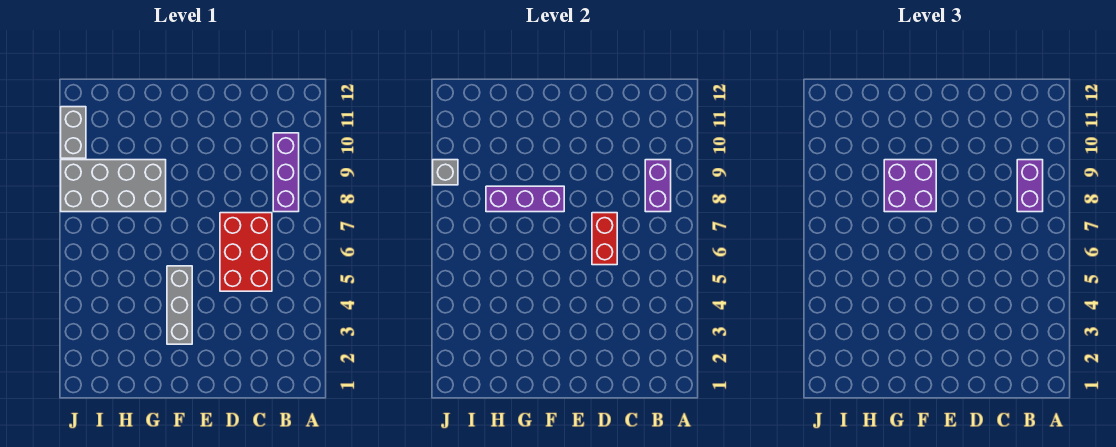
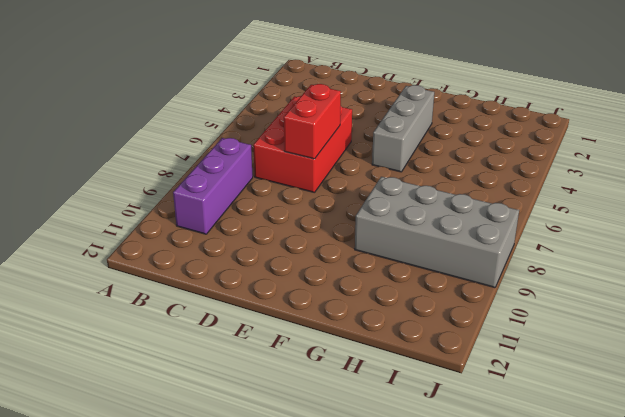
none -> grey brick J10:J11 level 1
none -> purple brick B8:B9 level 2

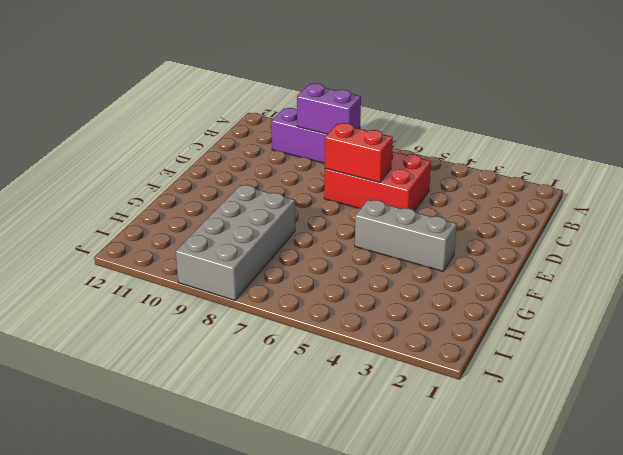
none -> grey brick J10:J11 level 1
none -> purple brick F8:H8 level 2

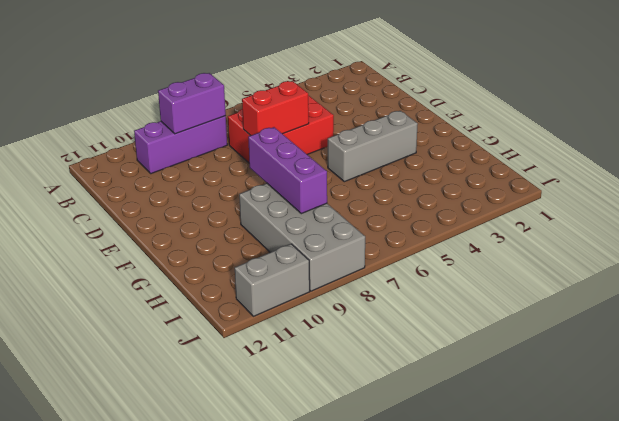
none -> grey brick J9 level 2
none -> purple brick B8:B9 level 3

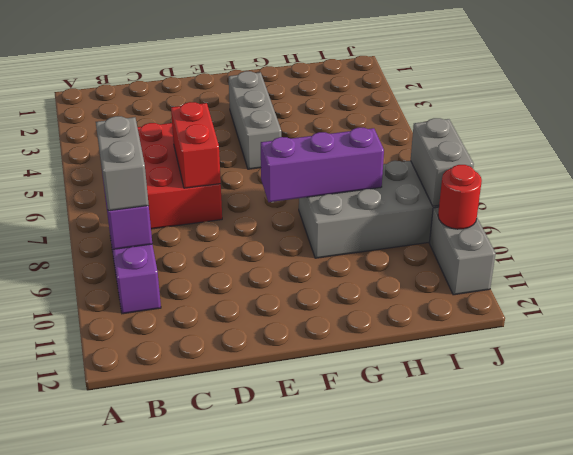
grey brick B8:B9 level 3 -> purple brick B8:B9 level 3
grey brick J8:J9 level 2 -> grey brick J9 level 2
red round brick J10 level 2 -> none
none -> purple brick F8:G9 level 3

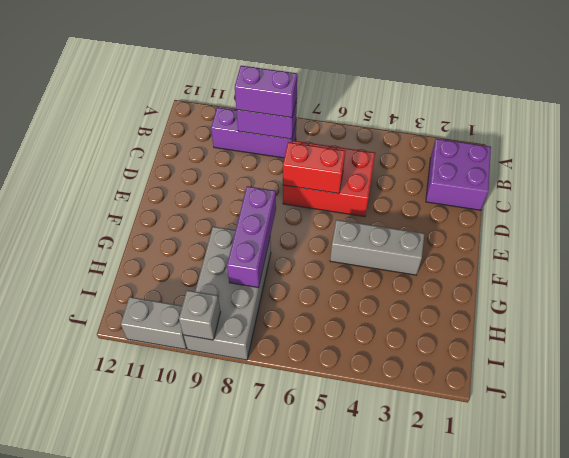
purple brick B1:C2 level 1 -> purple brick F8:G9 level 3

